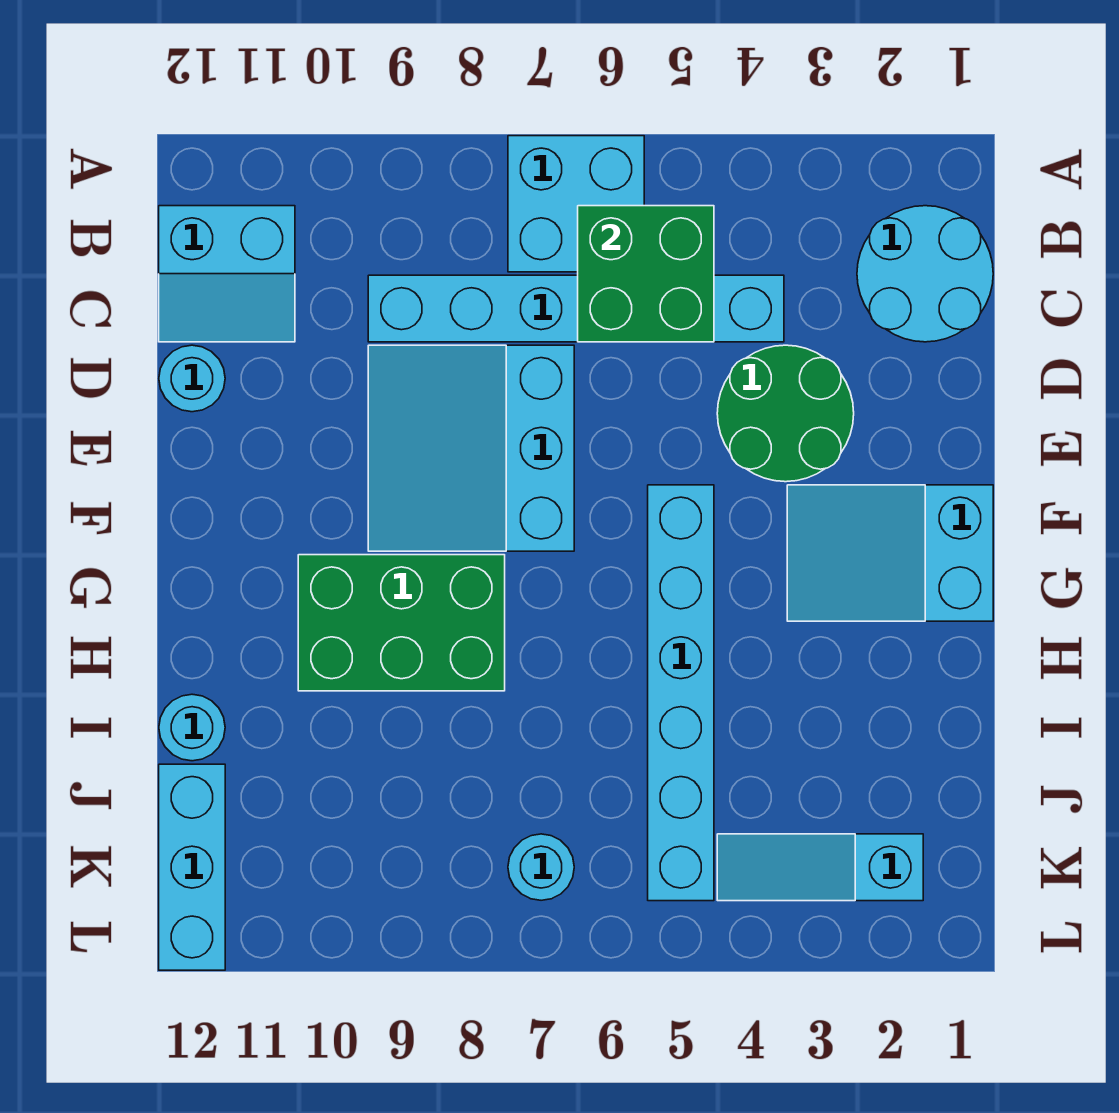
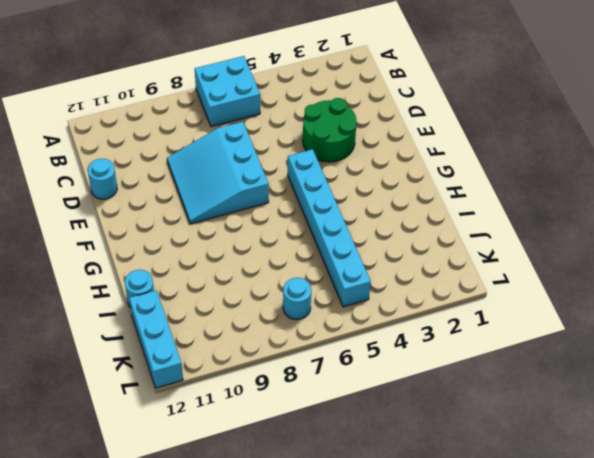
none -> cyan round brick B1:C2 level 1
none -> cyan slope B11:C12 level 1 top B
none -> cyan brick C4:C9 level 1

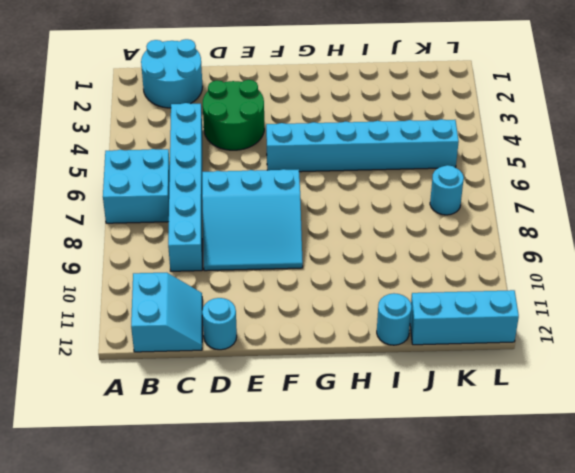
none -> cyan slope F1:G3 level 1 top 1
none -> green brick G8:H10 level 1
none -> cyan slope K2:K4 level 1 top 2

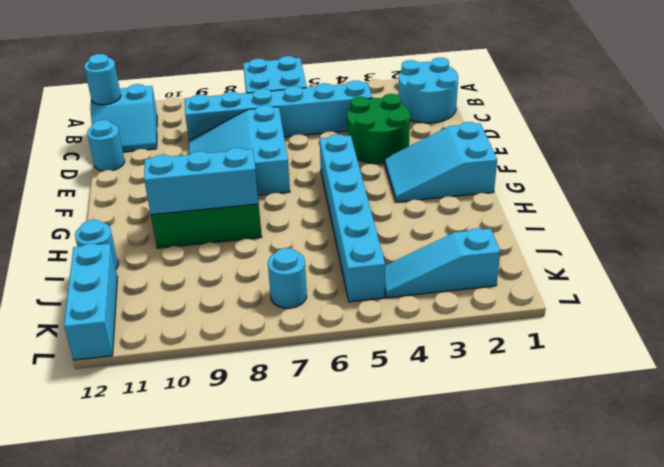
cyan round brick B12 level 2 -> none
cyan brick H8:H10 level 2 -> none
none -> green brick B5:C6 level 2

